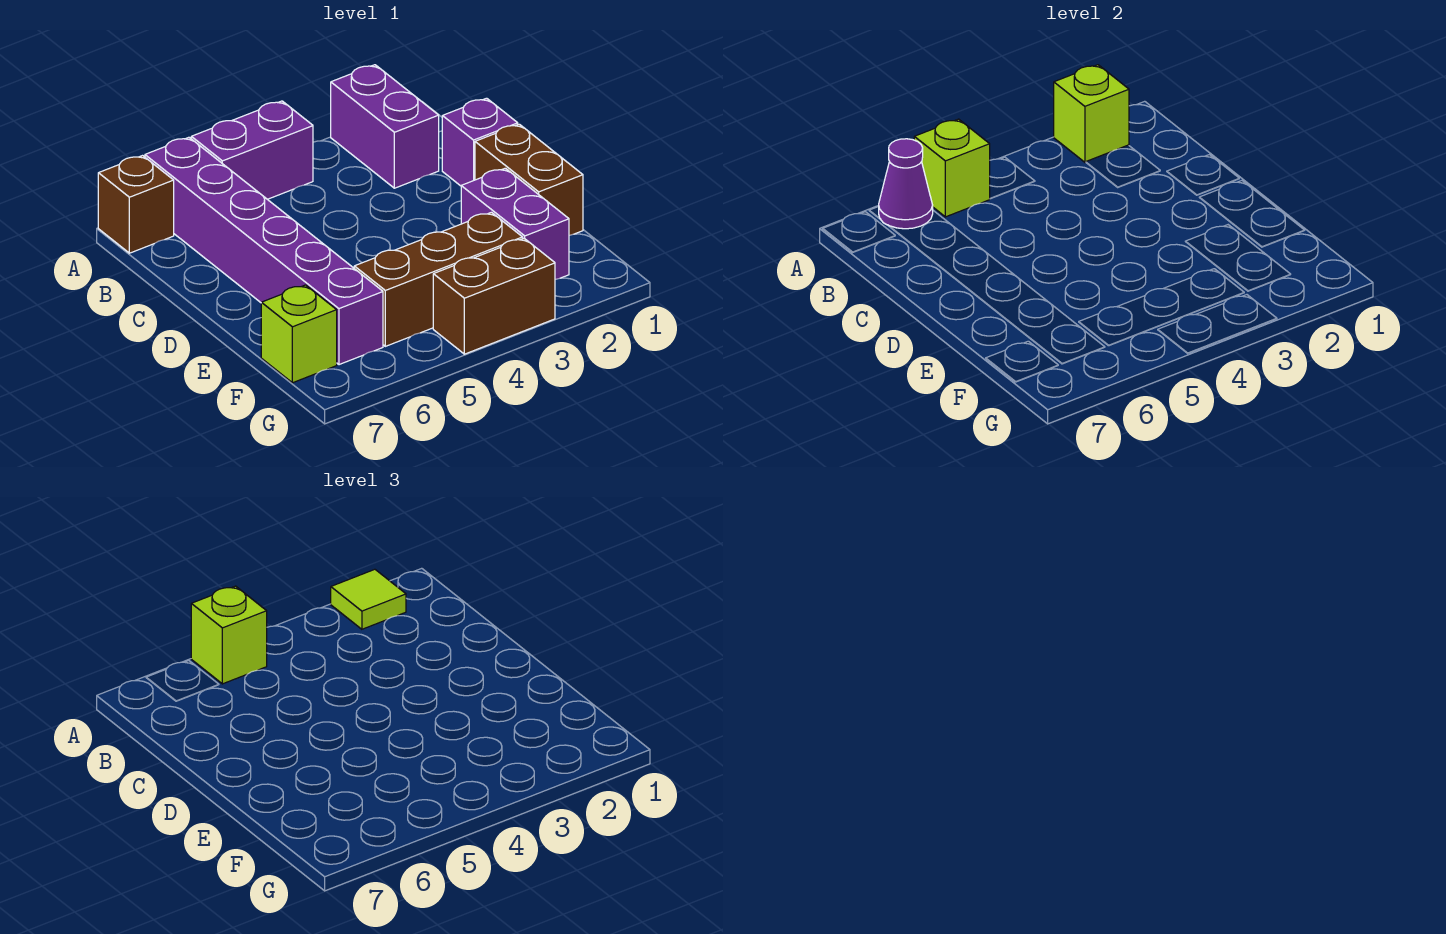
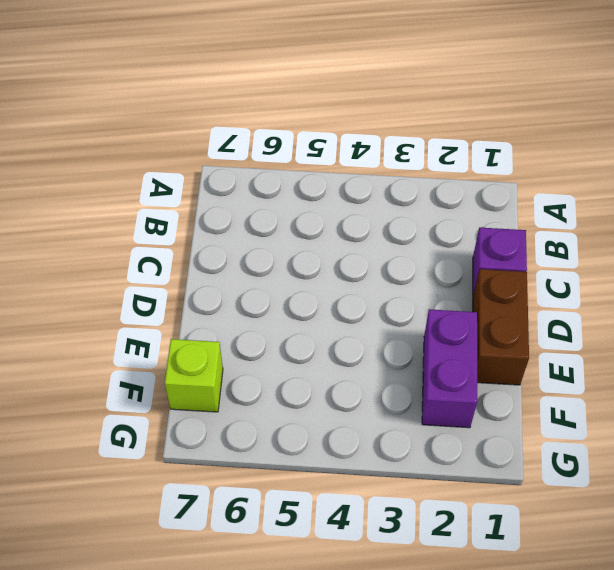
none -> purple brick A2:B2 level 1
none -> purple brick A4:A5 level 1
none -> purple brick A6:F6 level 1

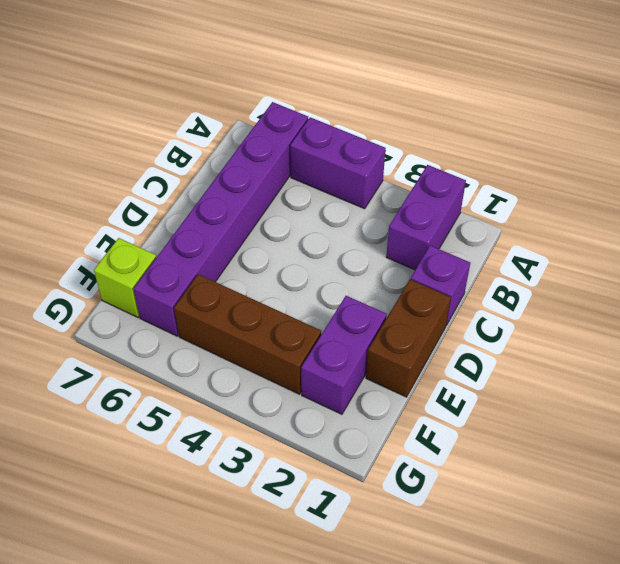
none -> brown brick A7 level 1
none -> brown brick G3:G4 level 1
none -> lime brick A2 level 2

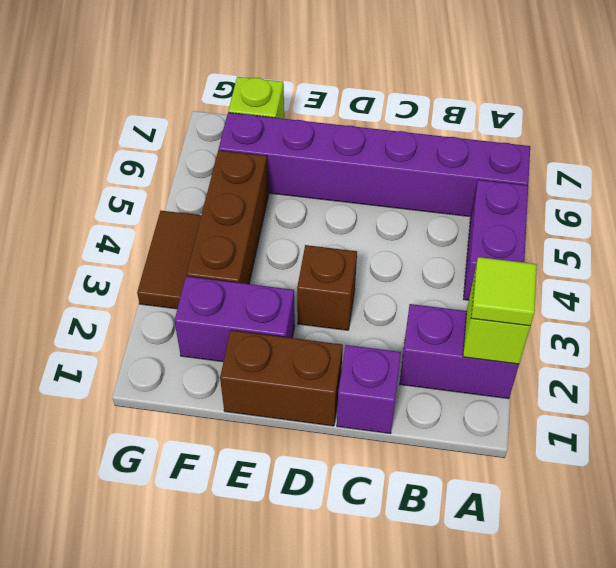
brown brick D3 level 1 -> brown brick A7 level 1
brown tile G3:G4 level 1 -> brown brick G3:G4 level 1
none -> lime brick A5 level 2
none -> purple cone A6 level 2
none -> lime brick A5 level 3

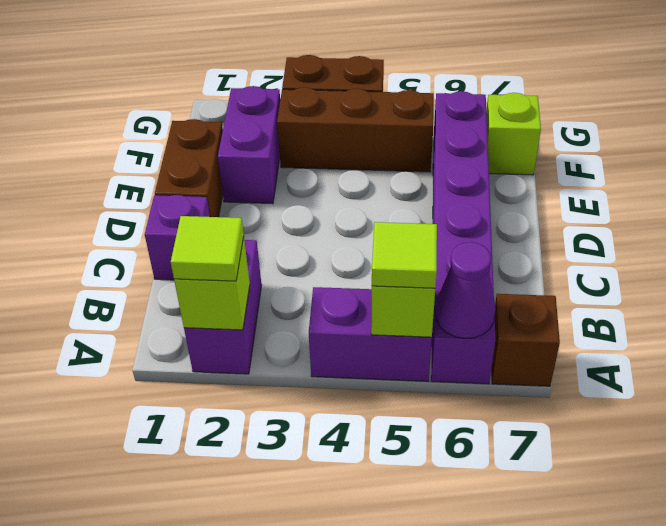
lime tile A5 level 3 -> lime brick A5 level 3

